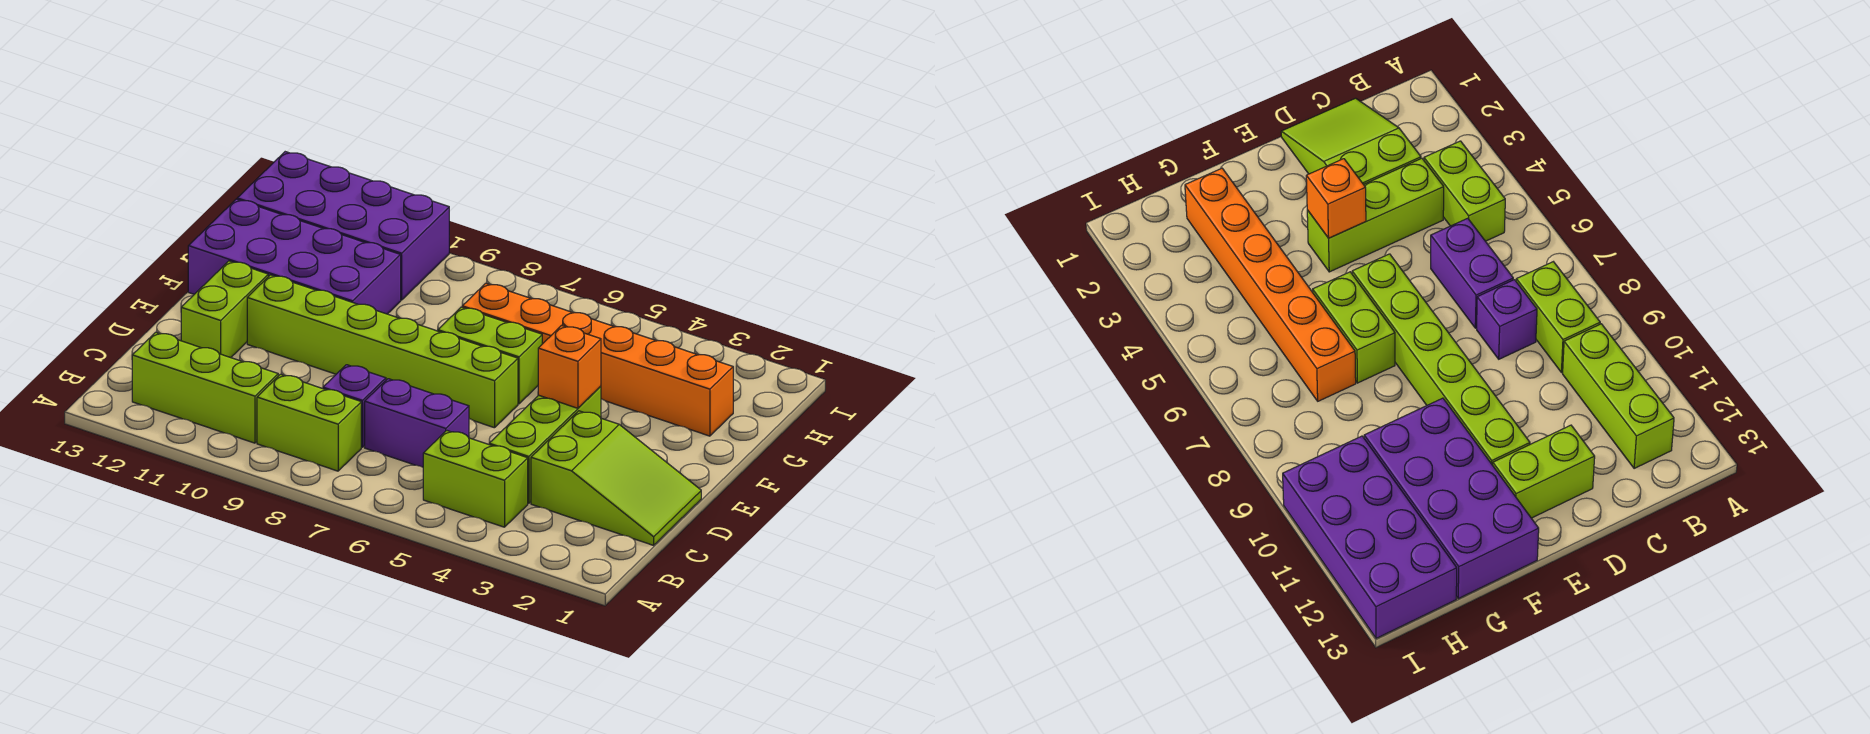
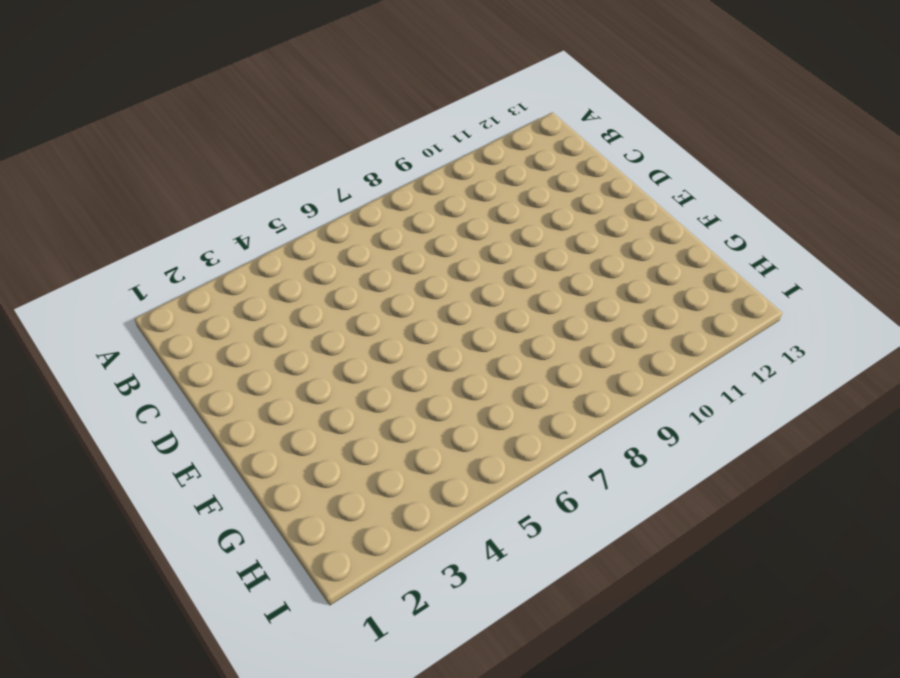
none -> lime brick B4:B5 level 1
none -> lime brick B8:B9 level 1
none -> lime brick B10:B12 level 1

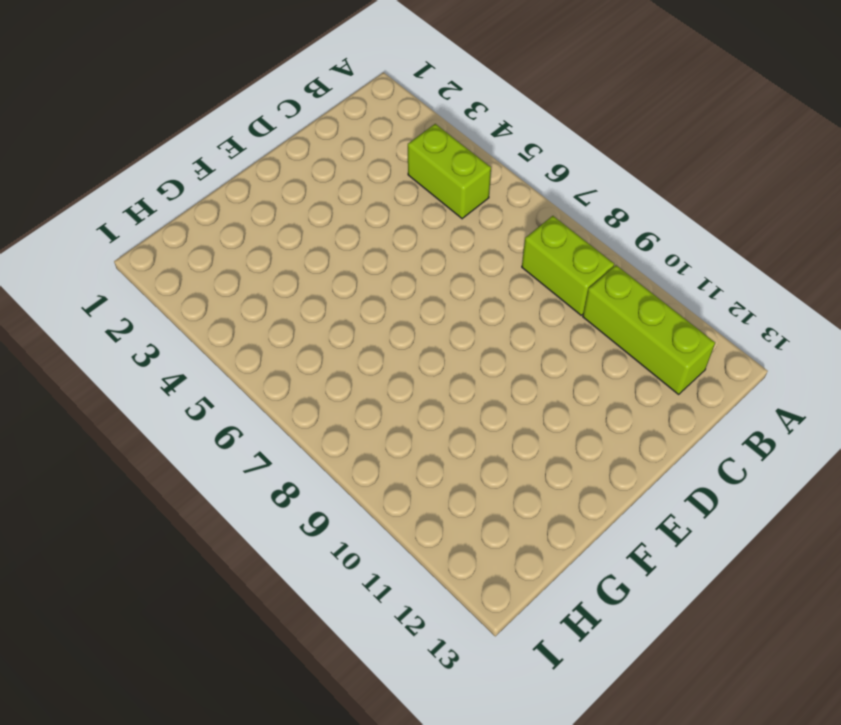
none -> lime slope C1:D3 level 1 top 3
none -> lime brick C4:E4 level 1
none -> purple brick C6:C7 level 1

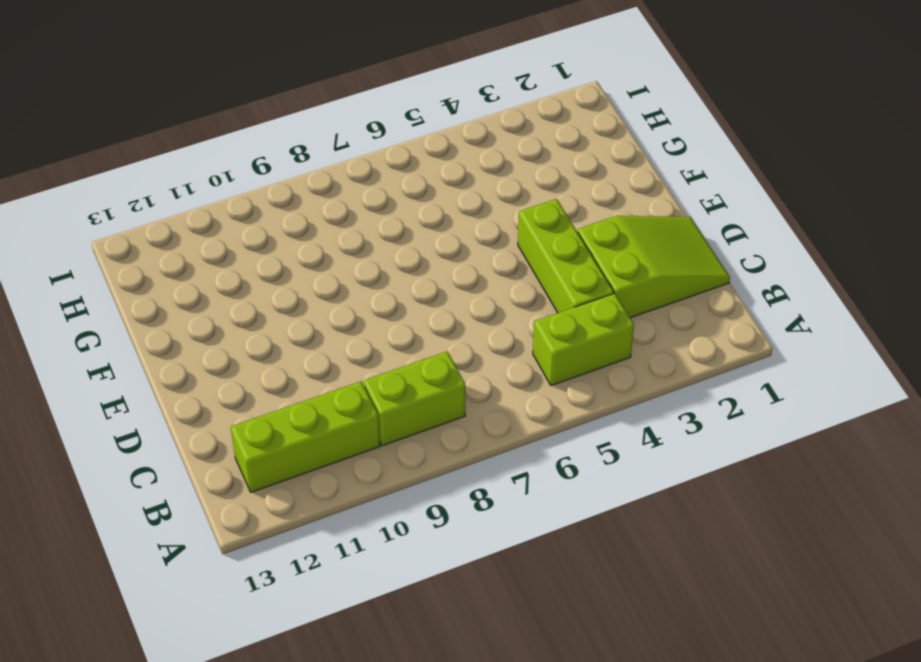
none -> purple brick C6:C7 level 1
none -> purple brick C8 level 1
none -> lime brick D12:E12 level 1

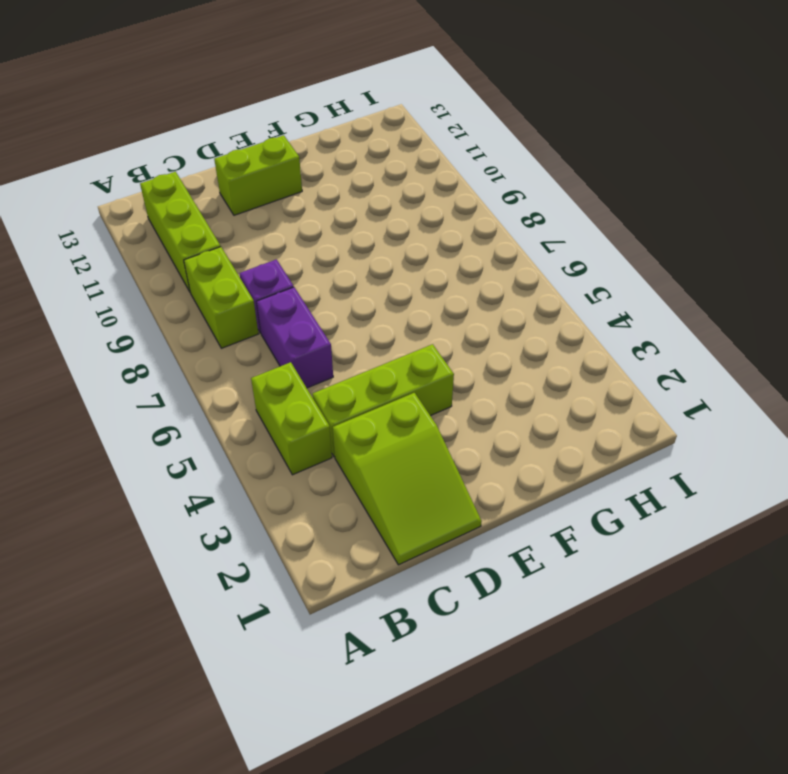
none -> lime brick E6:E11 level 1
none -> lime brick F6:F7 level 1
none -> purple brick F10:G13 level 1

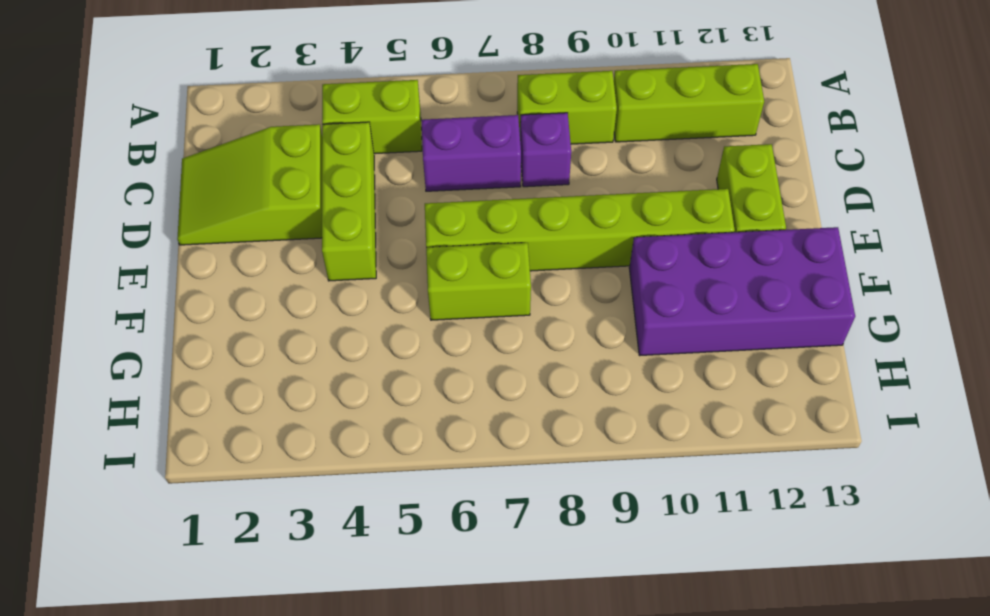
none -> orange brick G2:G7 level 1
none -> purple brick H10:I13 level 1
none -> orange brick E4 level 2

